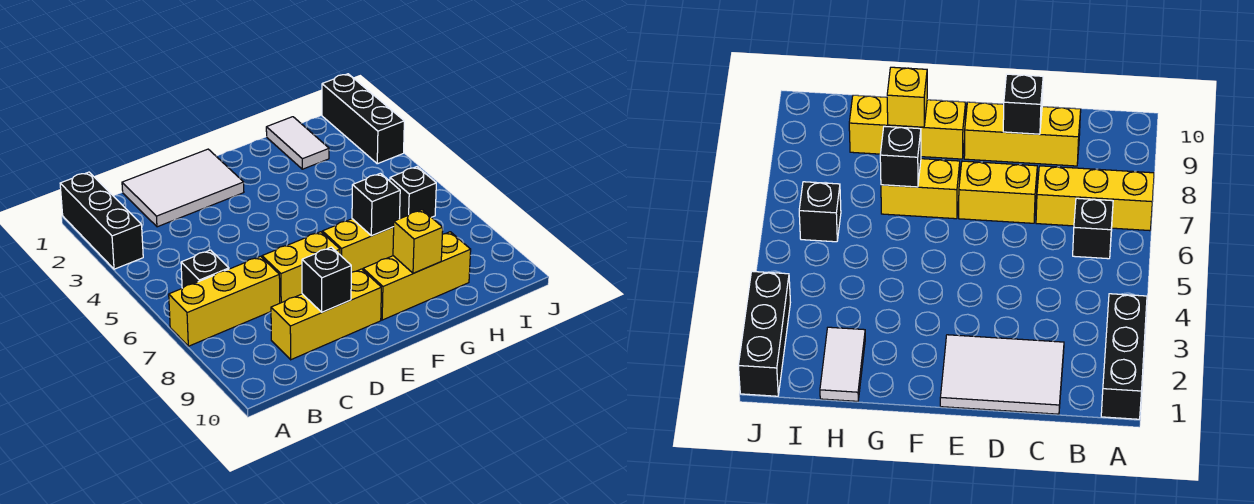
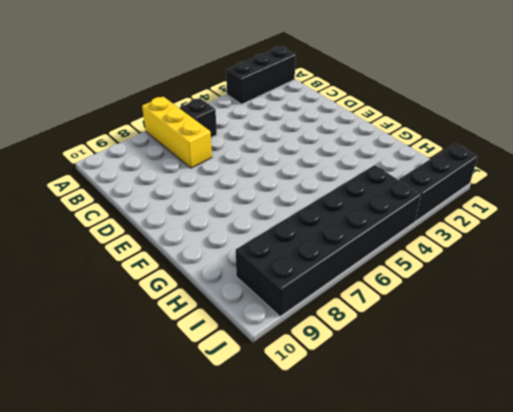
black brick I4:J9 level 1 -> black brick I6 level 1
none -> white tile C1:E2 level 1
none -> yellow brick C9:E9 level 1
none -> yellow brick D7:E7 level 1

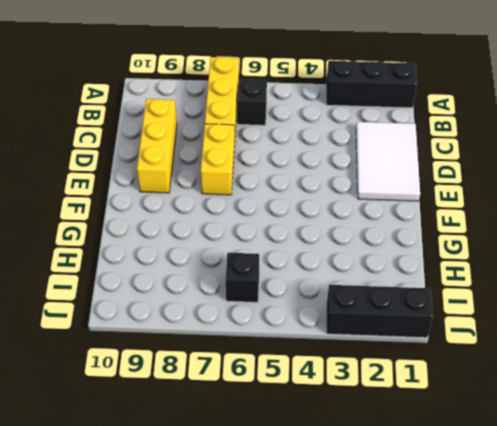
none -> yellow brick F7:G7 level 1
none -> yellow brick F9:H9 level 1
none -> white tile H1:H2 level 1

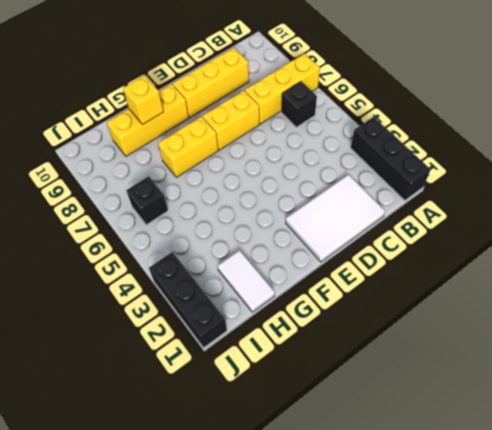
none -> black brick D9 level 2
none -> black brick G7 level 2

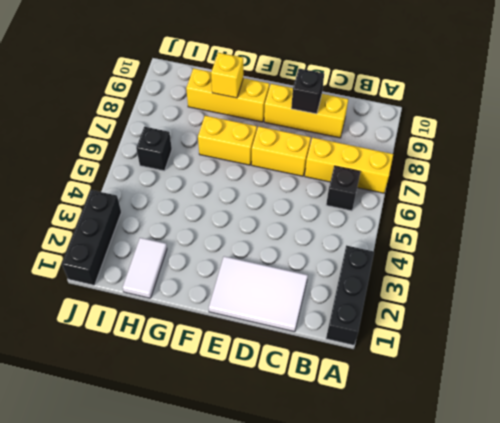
none -> black brick G7 level 2

